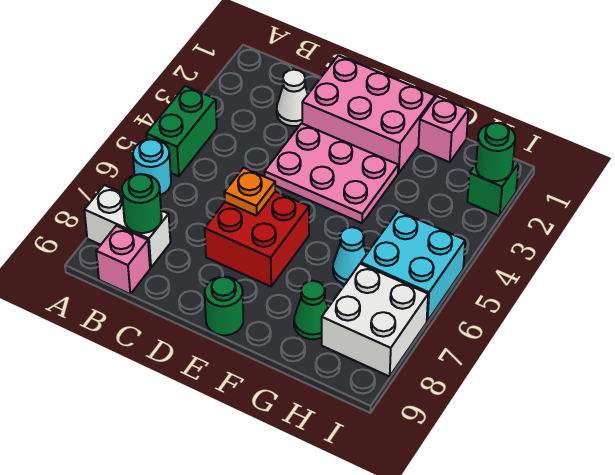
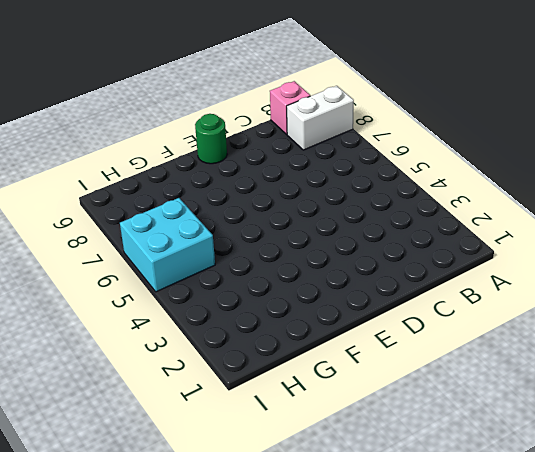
none -> green brick A4:A5 level 1
none -> cyan round brick A6 level 1
none -> white cone C2 level 1

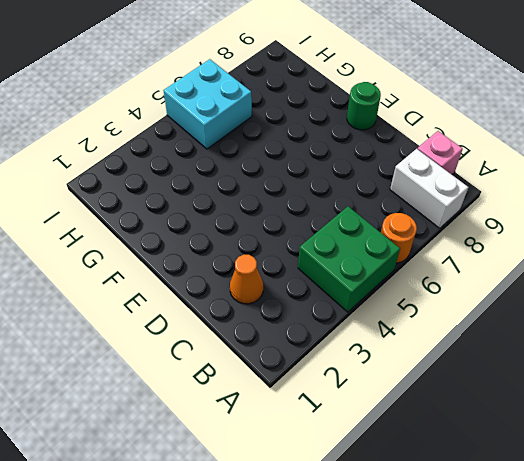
green brick A4:B5 level 1 -> green brick A4:A5 level 1
orange round brick A6 level 1 -> cyan round brick A6 level 1
orange cone C2 level 1 -> white cone C2 level 1
none -> pink brick D1:F2 level 1
none -> pink plate D3:F4 level 1
none -> red brick D6:E7 level 1

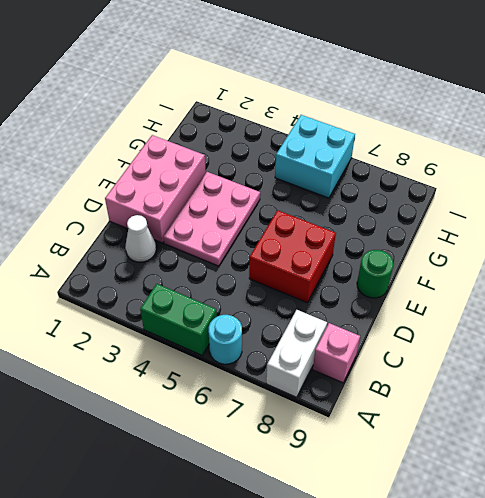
none -> pink brick G1 level 1
none -> cyan cone G6 level 1
none -> green cone G8 level 1

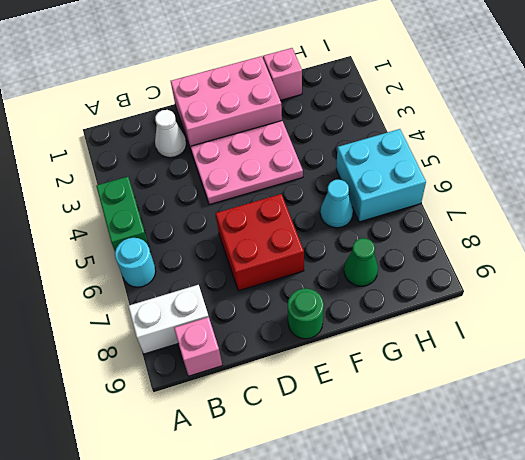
none -> white brick H7:I8 level 1
none -> green brick I2 level 1
none -> green round brick B8 level 2

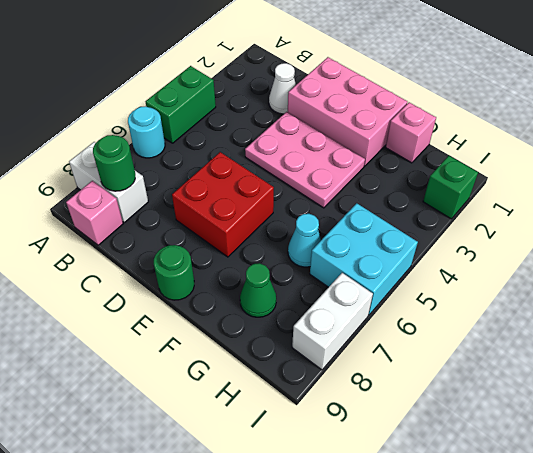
white brick I7:I8 level 1 -> white brick H7:I8 level 1
none -> orange plate D6 level 2
none -> green round brick I2 level 2

